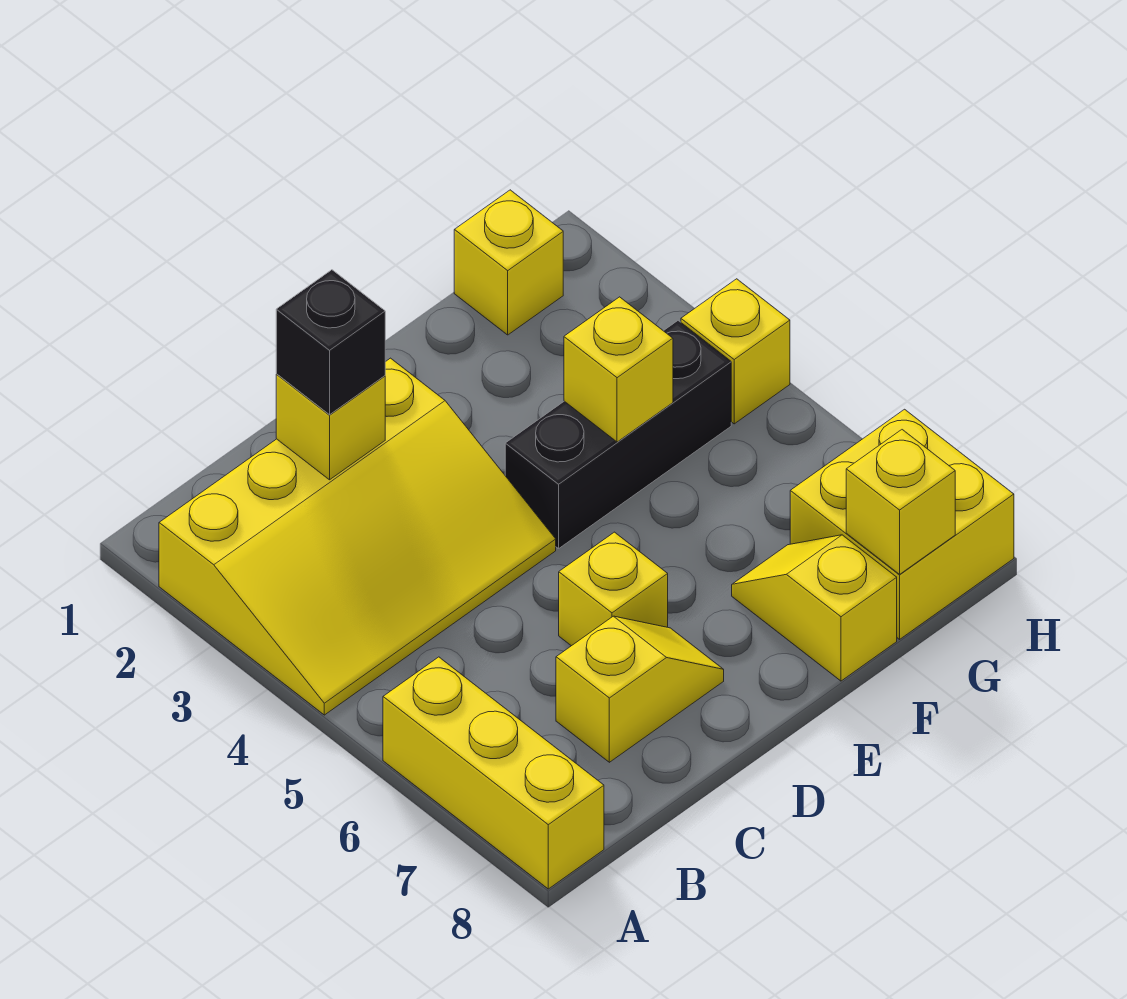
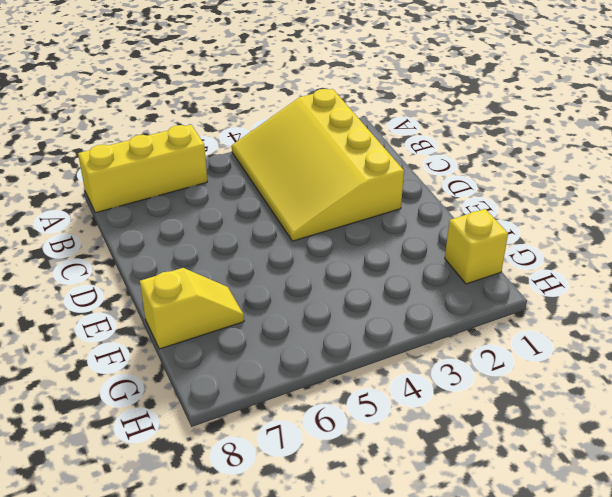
none -> yellow slope C7:D7 level 1 top C
none -> yellow brick D6 level 1
none -> black brick E4:G4 level 1

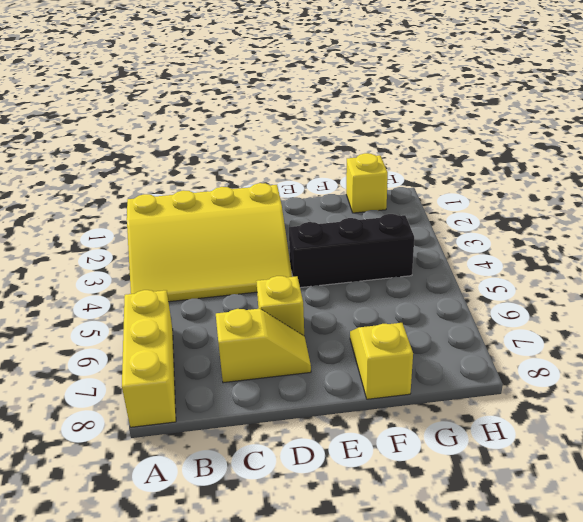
none -> yellow brick G7:H8 level 1
none -> yellow brick H4 level 1
none -> yellow brick C2 level 2

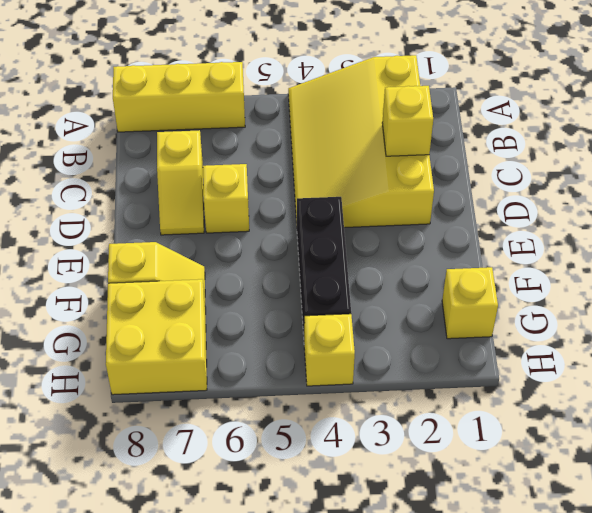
none -> yellow brick F4 level 2
none -> yellow brick G8 level 2
none -> black brick C2 level 3

